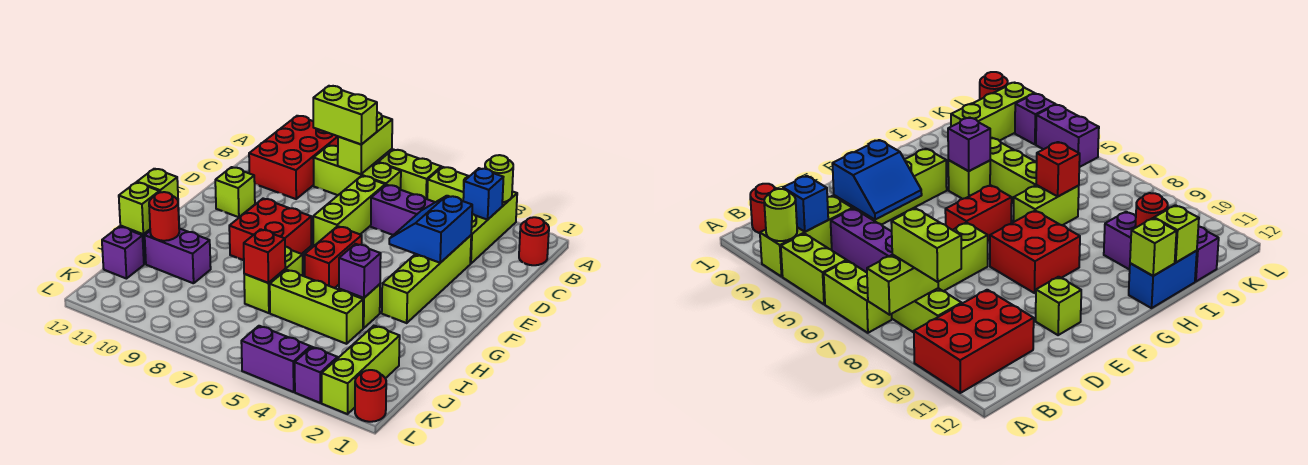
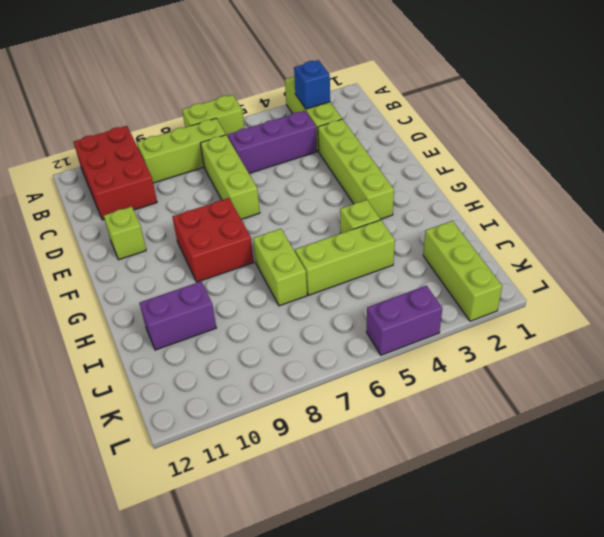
none -> lime brick A4:A5 level 1
none -> red round brick B1 level 1
none -> red brick F6:G6 level 1
none -> blue brick H12:I12 level 1

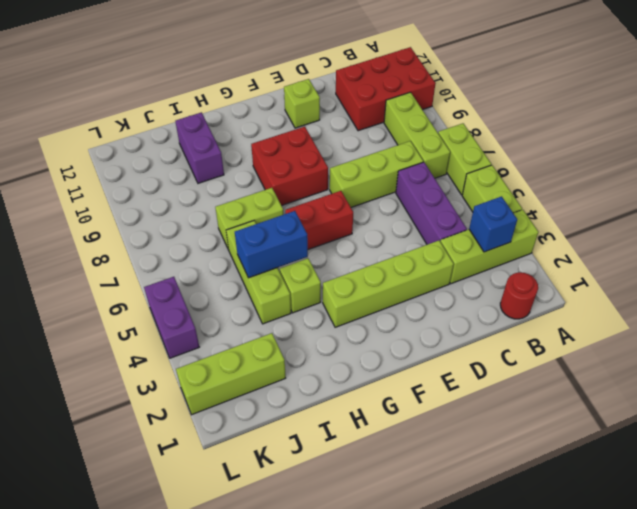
blue brick H5:I5 level 2 -> blue brick H12:I12 level 1
none -> purple brick J12 level 1
none -> red round brick L1 level 1
none -> purple brick L3 level 1
none -> lime round brick A3 level 2

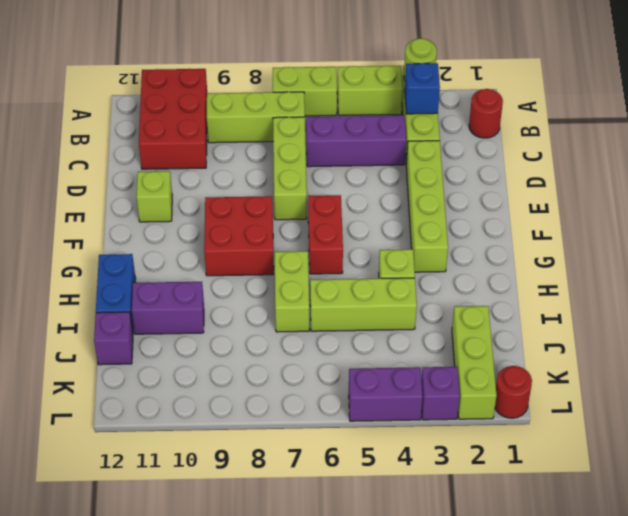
none -> lime brick A8:B8 level 2
none -> blue slope D3:E4 level 2 top 3
none -> purple brick H4 level 2
none -> lime brick H12 level 2

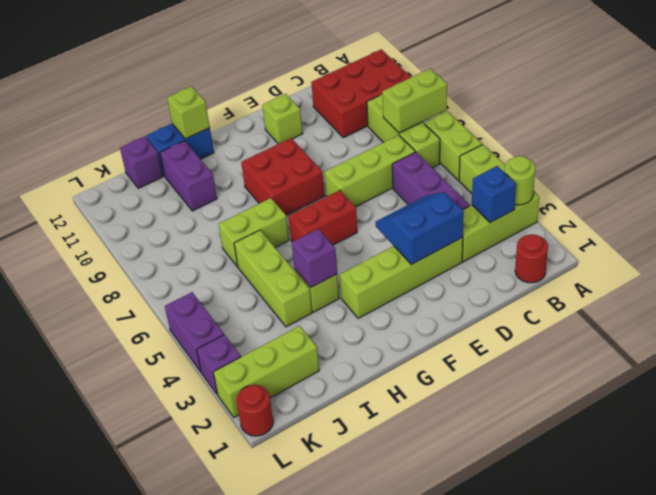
none -> red brick I7 level 2
none -> red round brick I11 level 2
none -> lime brick I12 level 2
none -> lime brick B8:B9 level 3

